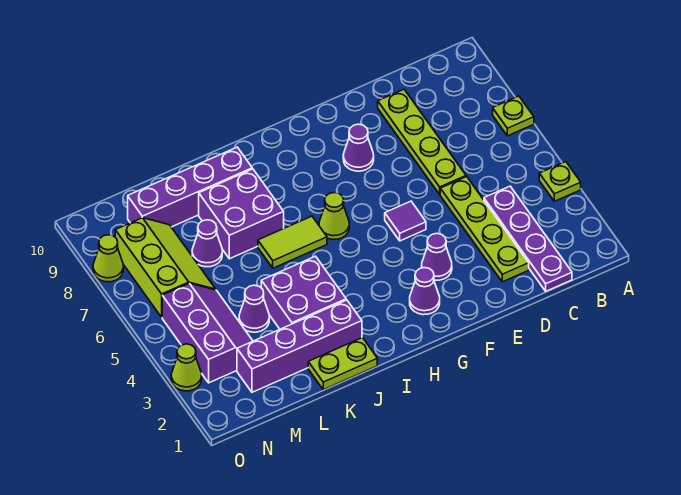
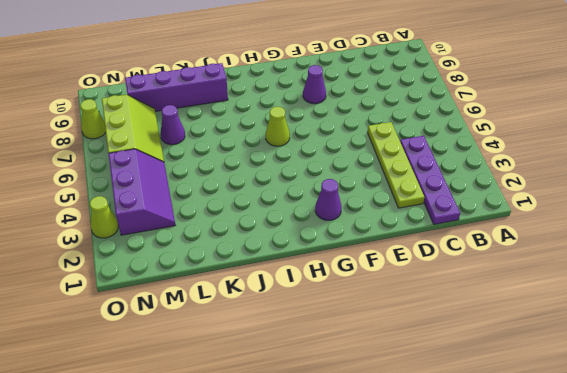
none -> lime plate A4 level 1
none -> lime plate A7 level 1
none -> lime plate D6:D9 level 1

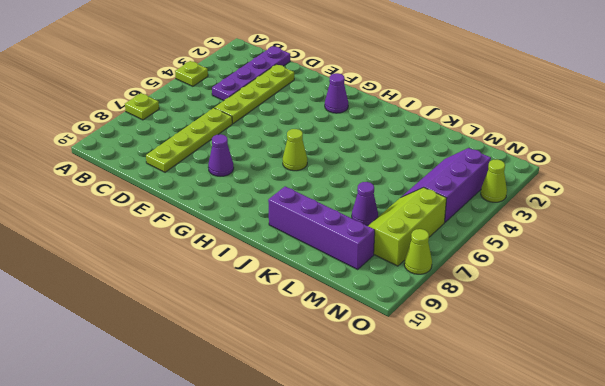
none -> purple cone F3 level 1
none -> purple tile F5 level 1
none -> lime tile I6:J6 level 1

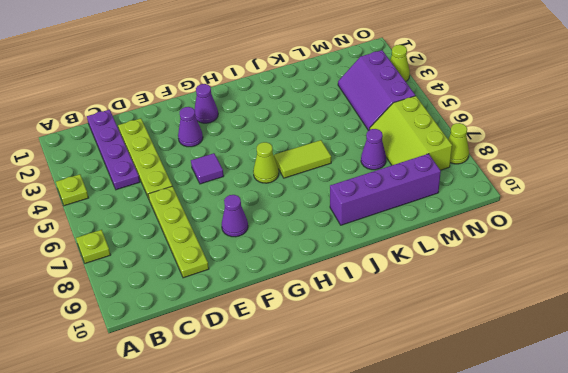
none -> lime plate J1:K1 level 1
none -> purple brick J2:M2 level 1
none -> purple brick J3:K4 level 1

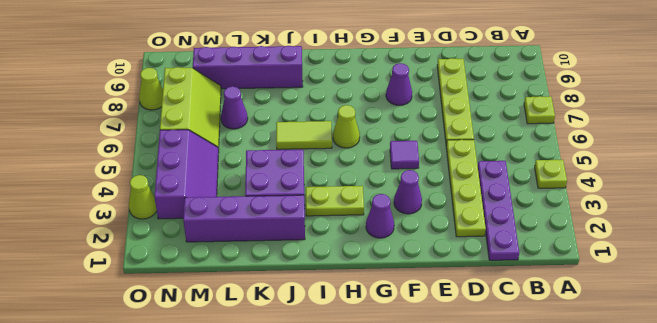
lime plate H3:I3 level 1 -> lime plate J1:K1 level 1
none -> purple brick J7:K8 level 1
none -> purple cone L4 level 1

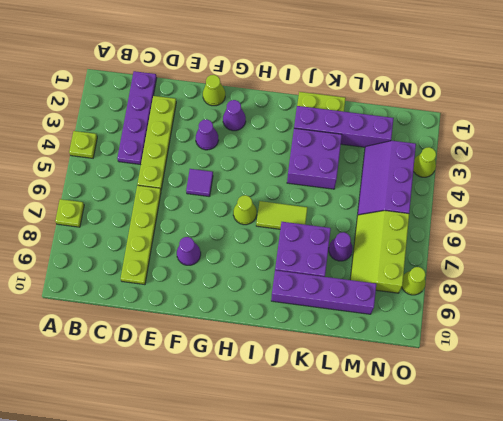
lime cone F1 level 1 -> none
none -> purple cone L4 level 1

